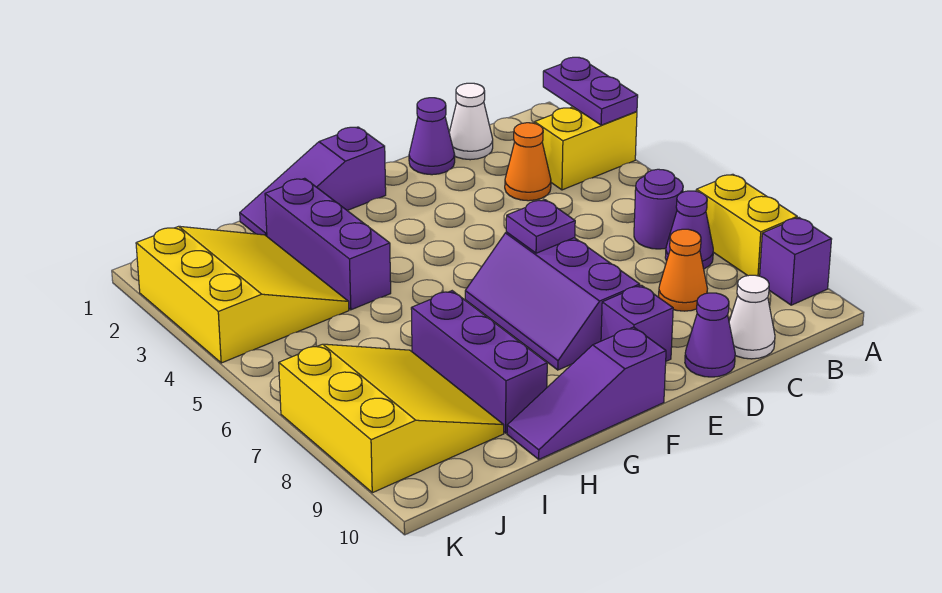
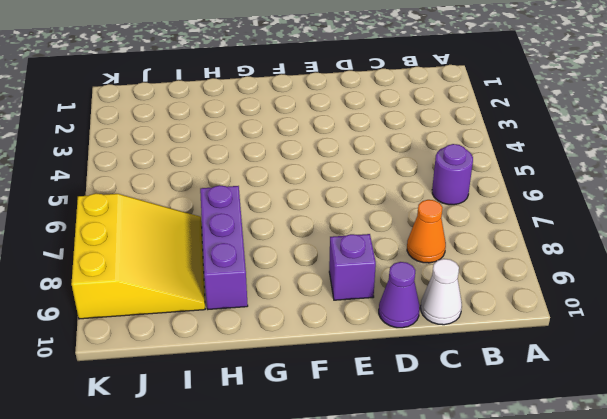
none -> yellow brick A3:B3 level 1
none -> yellow brick A7:A8 level 1
none -> purple brick A9 level 1

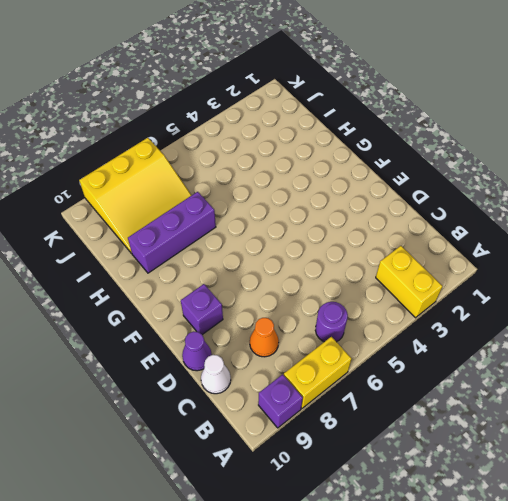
none -> purple cone B7 level 1
none -> white cone C1 level 1
none -> orange cone C3 level 1

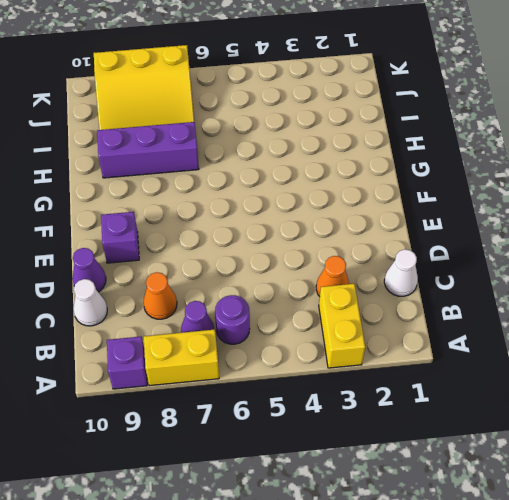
none -> purple cone D1 level 1
none -> purple slope E6:F8 level 1 top E
none -> purple slope F1:H1 level 1 top F

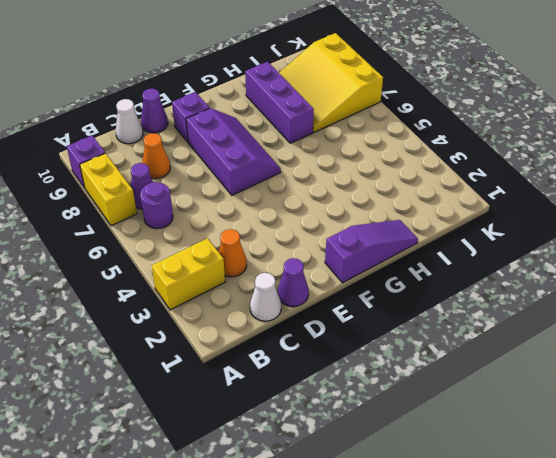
none -> purple slope F10:H10 level 1 top F
none -> purple brick H2:H4 level 1
none -> yellow slope I2:K4 level 1 top K

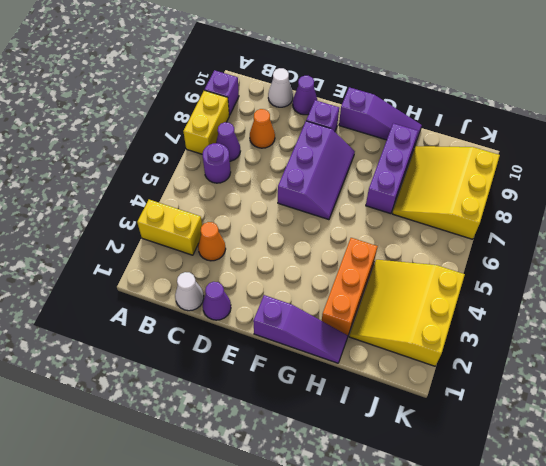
orange brick H2:H4 level 1 -> purple brick H2:H4 level 1
none -> purple plate A2:A3 level 2
none -> purple plate E6 level 2

